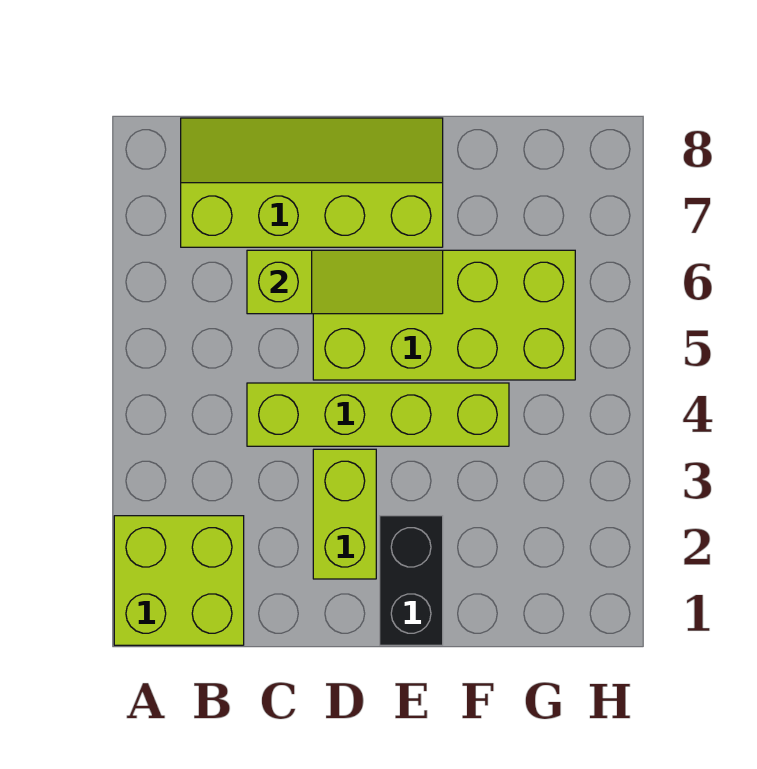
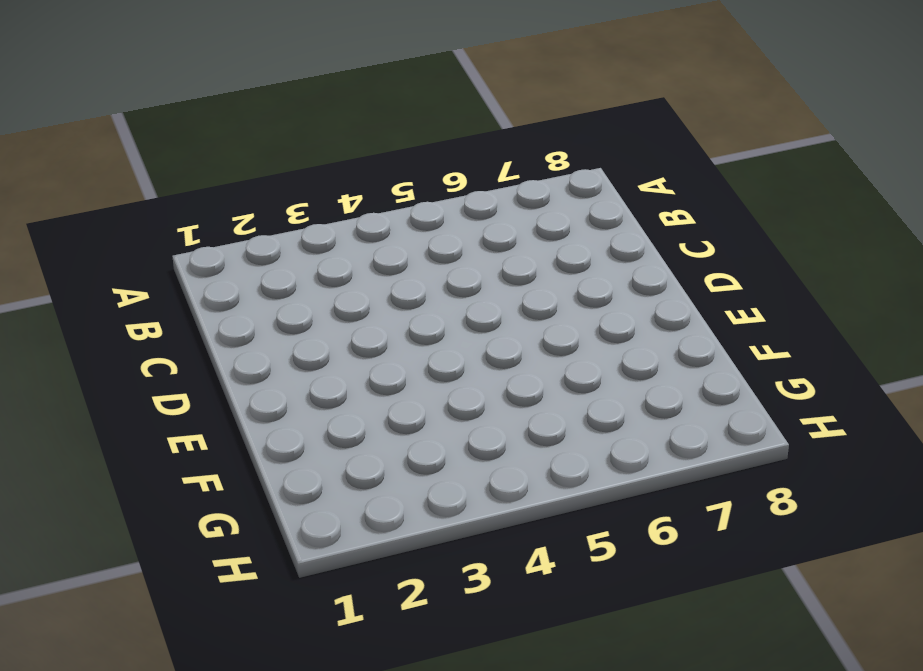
none -> lime brick A1:B2 level 1
none -> lime slope B7:E8 level 1 top 7

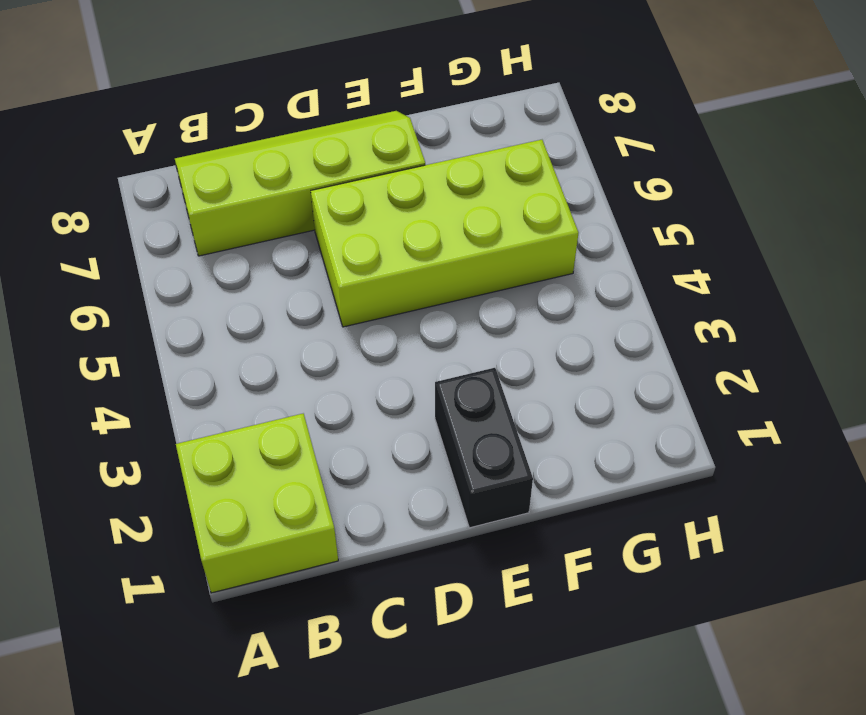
none -> lime brick C4:F4 level 1
none -> lime brick D2:D3 level 1

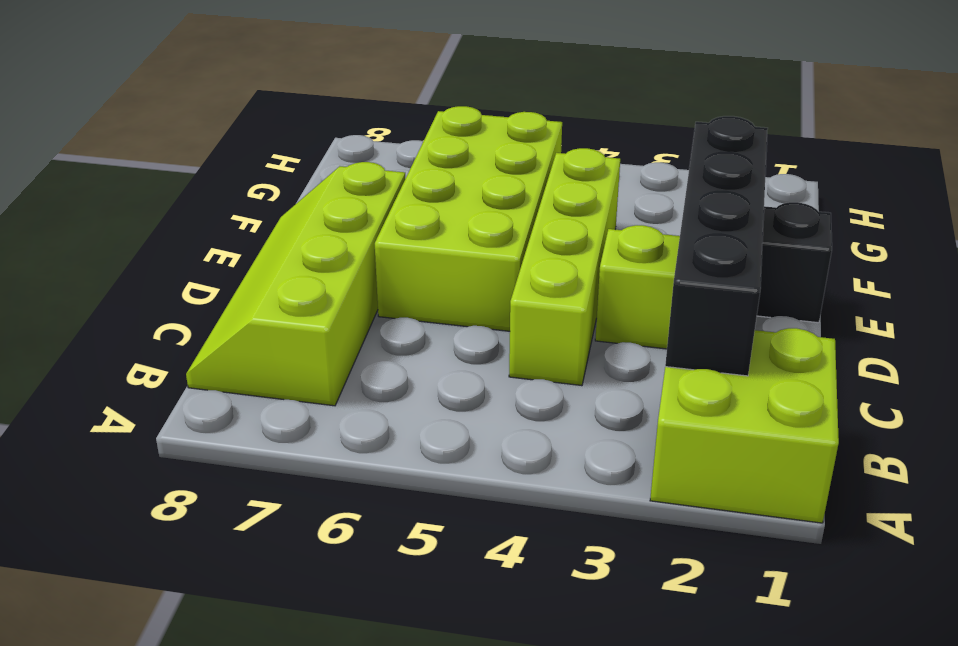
black brick B2:E2 level 2 -> none
none -> lime slope C6:E6 level 2 top C

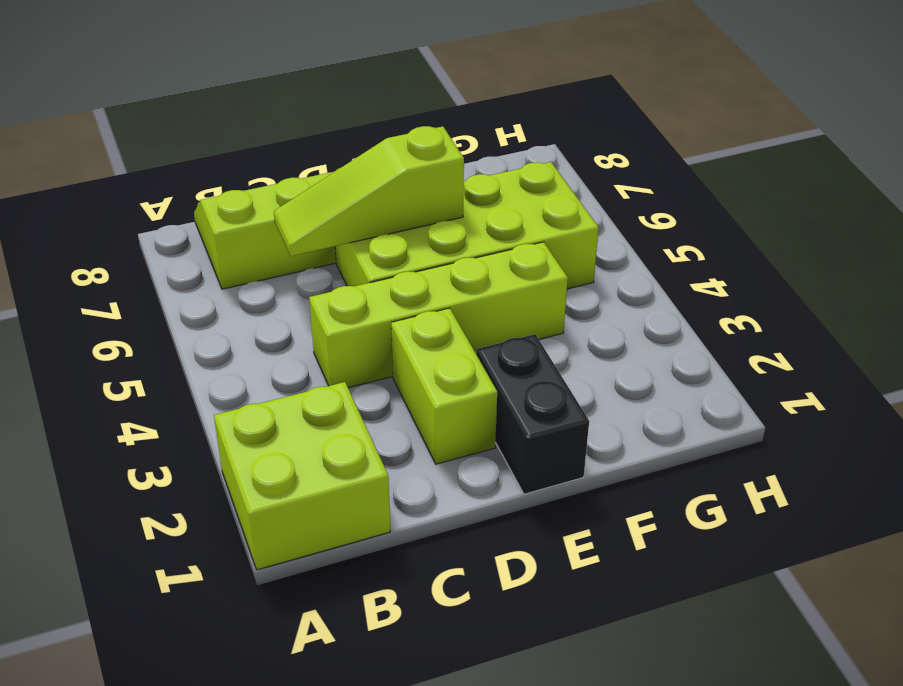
lime slope C6:E6 level 2 top E -> lime slope C6:E6 level 2 top C

